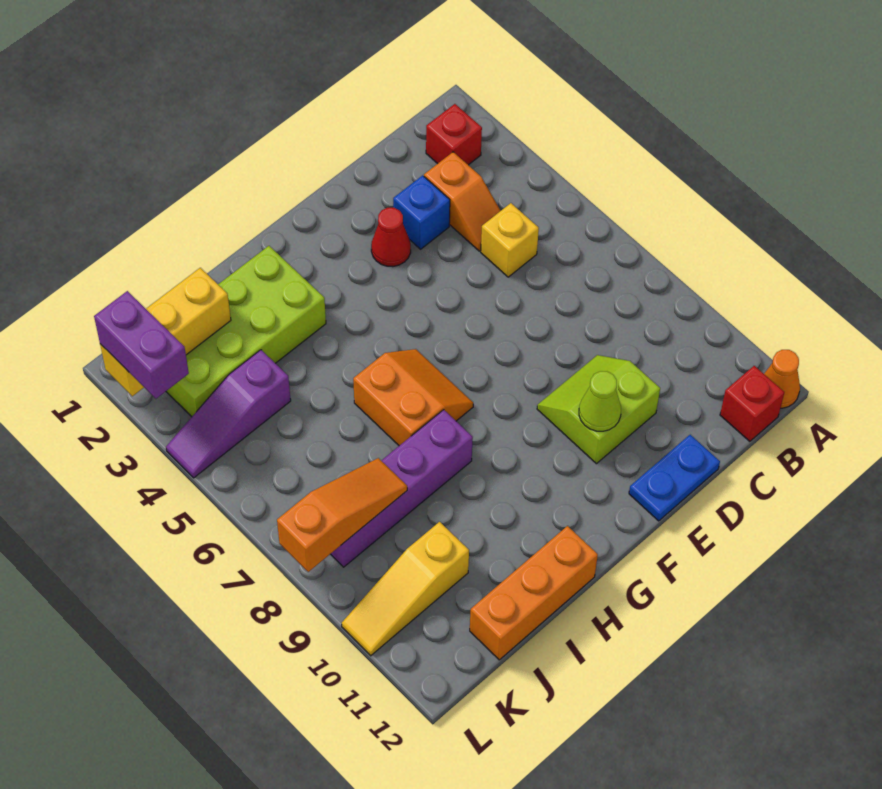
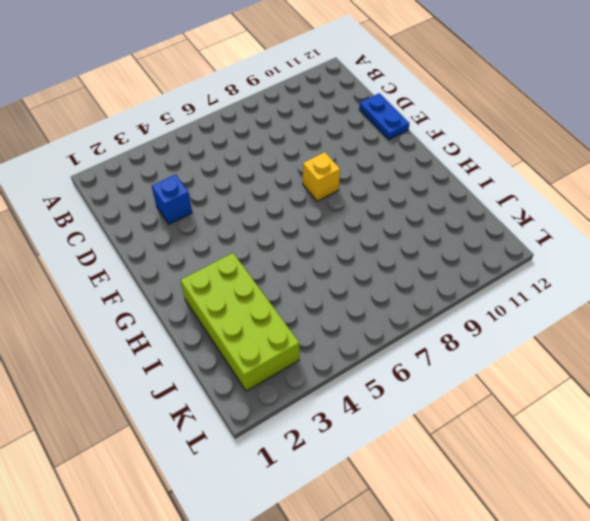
yellow brick F8 level 1 -> yellow brick C5 level 1
none -> orange cone A12 level 1
none -> red brick B2 level 1
none -> red brick B12 level 1

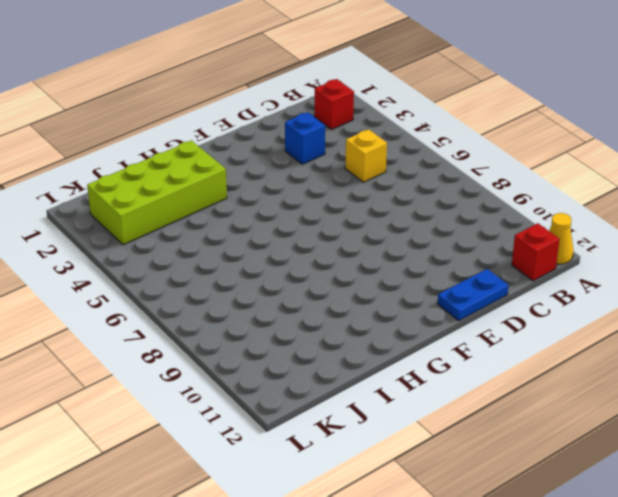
yellow cone A12 level 1 -> orange cone A12 level 1
none -> orange slope C3:C4 level 1 top 3
none -> lime slope D9:E10 level 1 top 10
none -> red cone E3 level 1

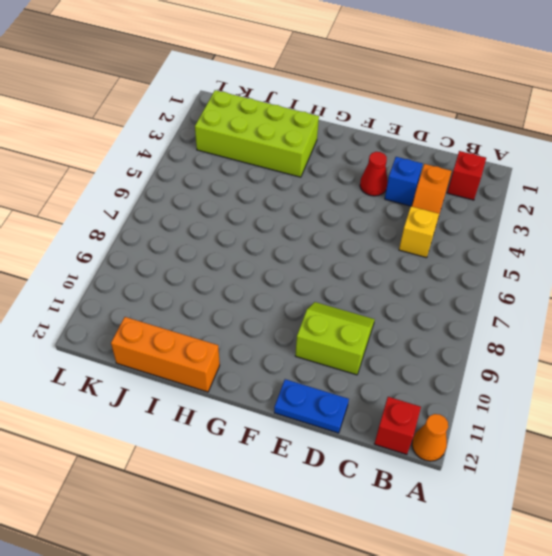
none -> orange slope G6:H7 level 1 top H
none -> purple brick H8:K8 level 1
none -> purple slope J4:L4 level 1 top J

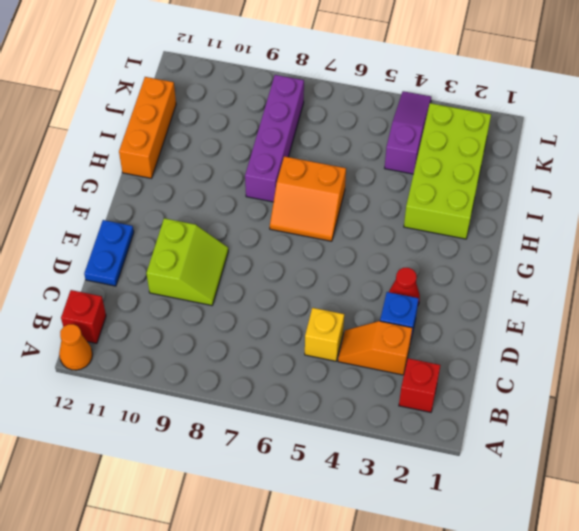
none -> yellow slope J10:L10 level 1 top J
none -> lime cone E10 level 2
none -> yellow brick J2:L2 level 2

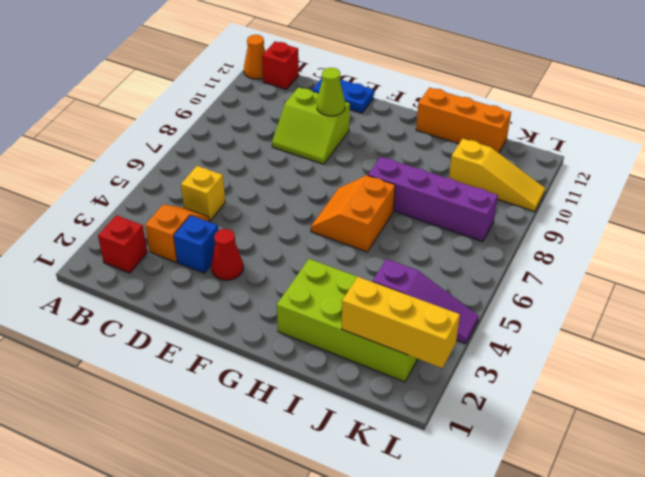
none -> orange slope J8:L8 level 2 top L
none -> purple brick L2:L3 level 3

